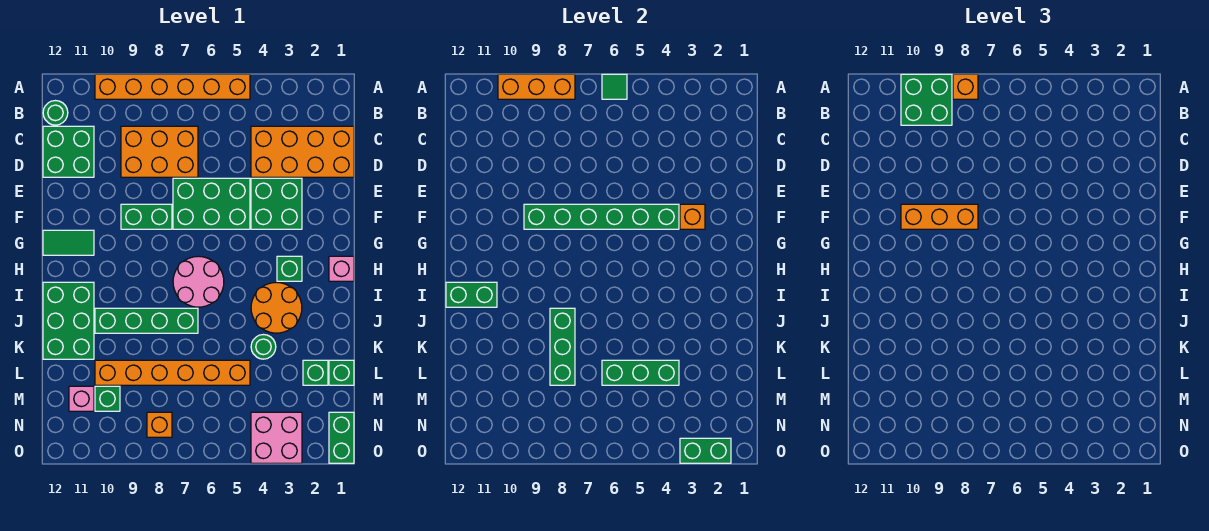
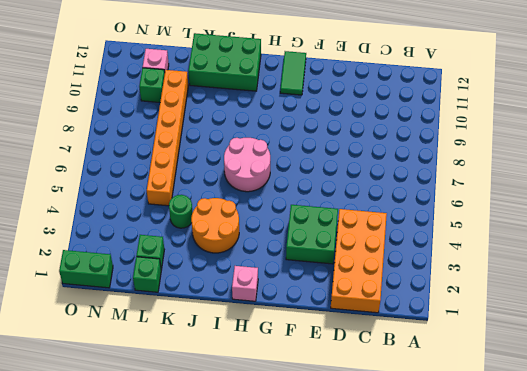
none -> orange brick A5:A10 level 1
none -> green round brick B12 level 1
none -> orange brick C7:D9 level 1
none -> green brick C11:D12 level 1

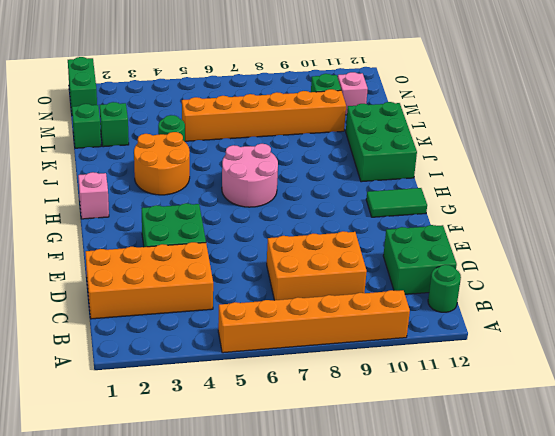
none -> green brick E5:F7 level 1
none -> green brick F8:F9 level 1
none -> green brick H3 level 1
none -> green brick J7:J10 level 1

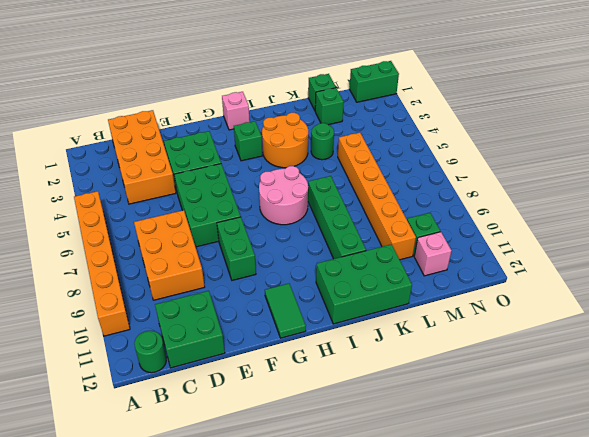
none -> pink brick N3:O4 level 1
none -> orange brick N8 level 1
none -> green tile A6 level 2
none -> orange brick A8:A10 level 2

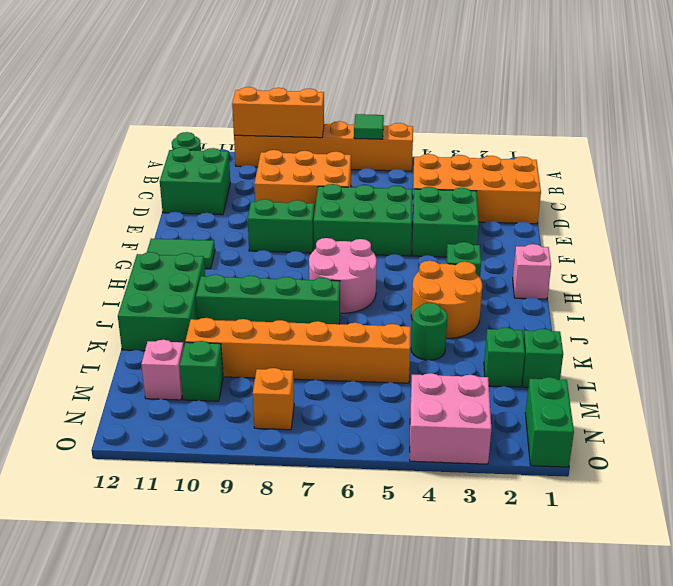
none -> orange brick F3 level 2
none -> green brick F4:F9 level 2
none -> green brick I11:I12 level 2
none -> green brick J8:L8 level 2

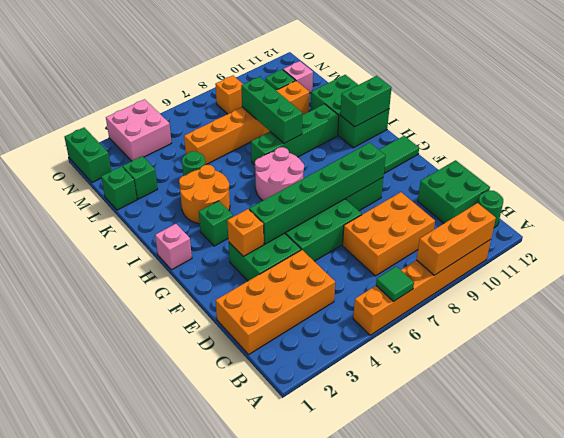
none -> green brick L4:L6 level 2
none -> green brick O2:O3 level 2
none -> orange brick A8 level 3
none -> green brick A9:B10 level 3

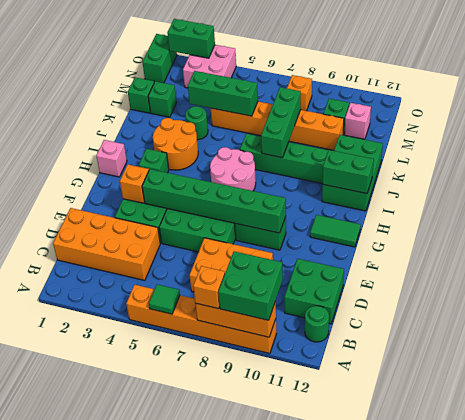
none -> orange brick F8:F10 level 3

